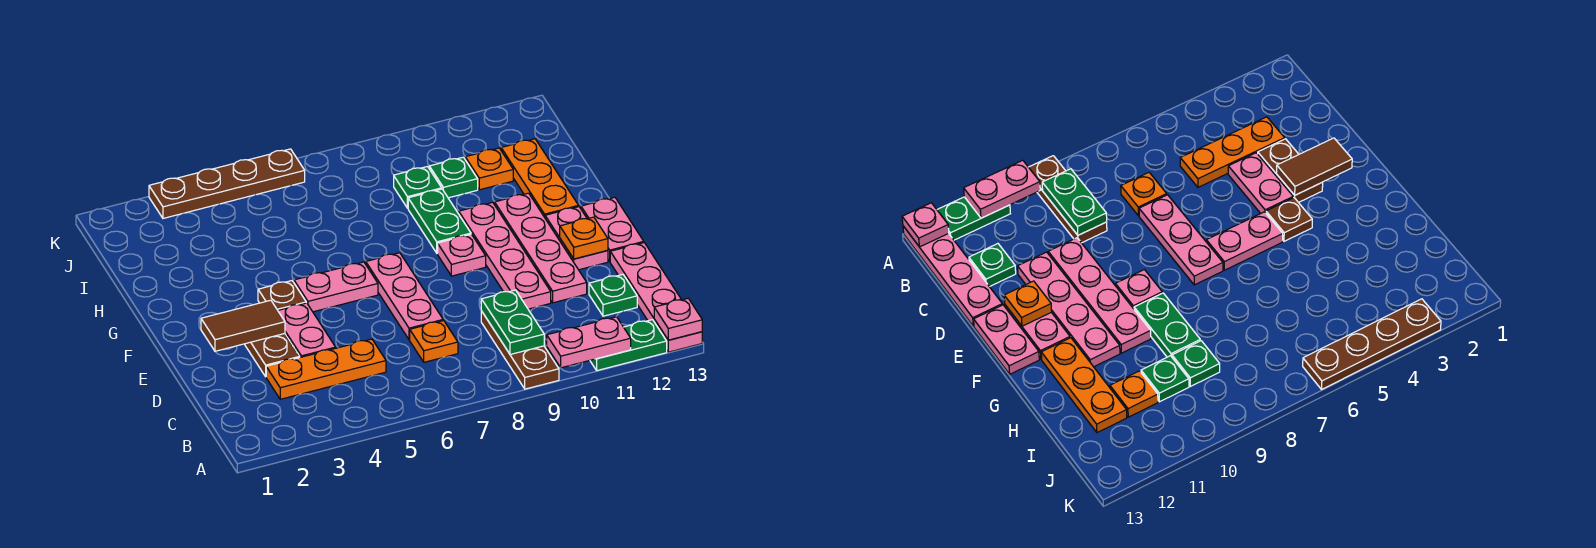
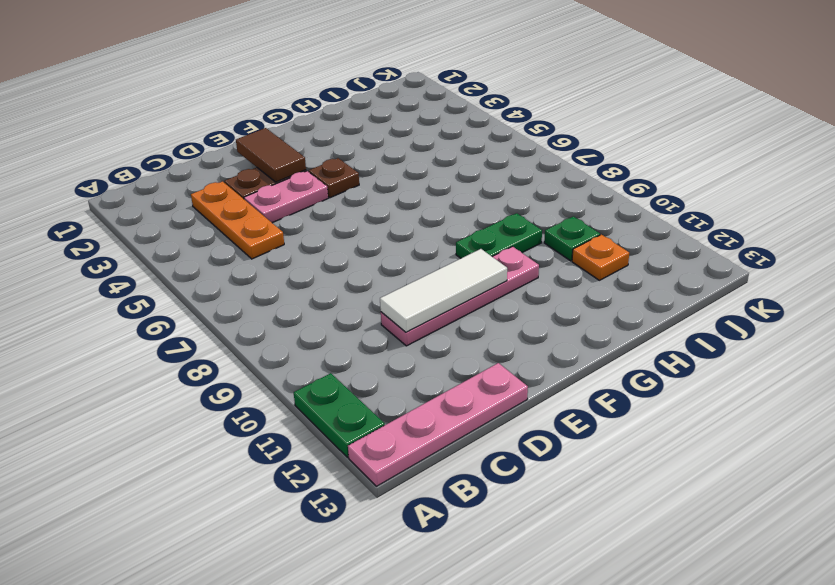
white tile D10:F10 level 2 -> none
none -> brown plate A9:C9 level 1
none -> orange plate C7 level 1
none -> green plate C12 level 1

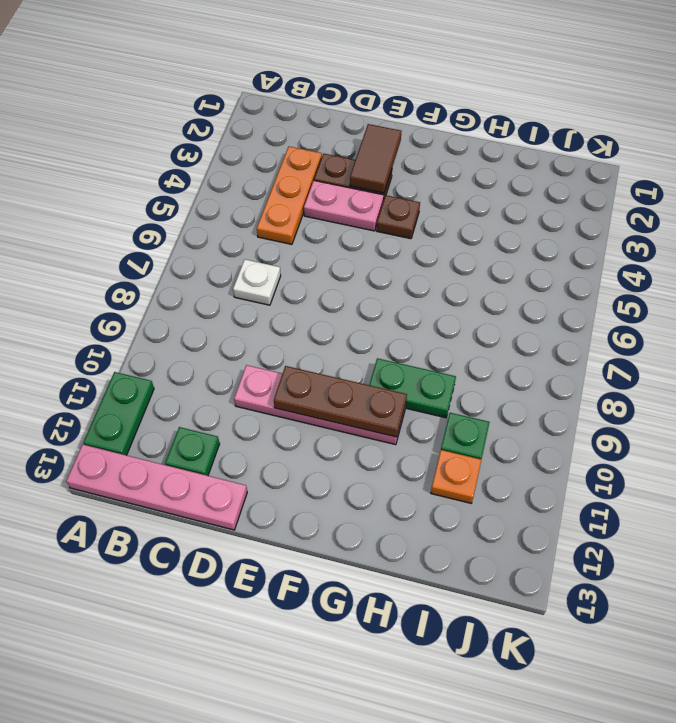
white plate C7 level 1 -> orange plate C7 level 1
brown plate E10:G10 level 2 -> brown plate A9:C9 level 1
none -> pink plate D7:F7 level 1
none -> pink plate D11:G11 level 1
none -> pink plate E12:F12 level 1

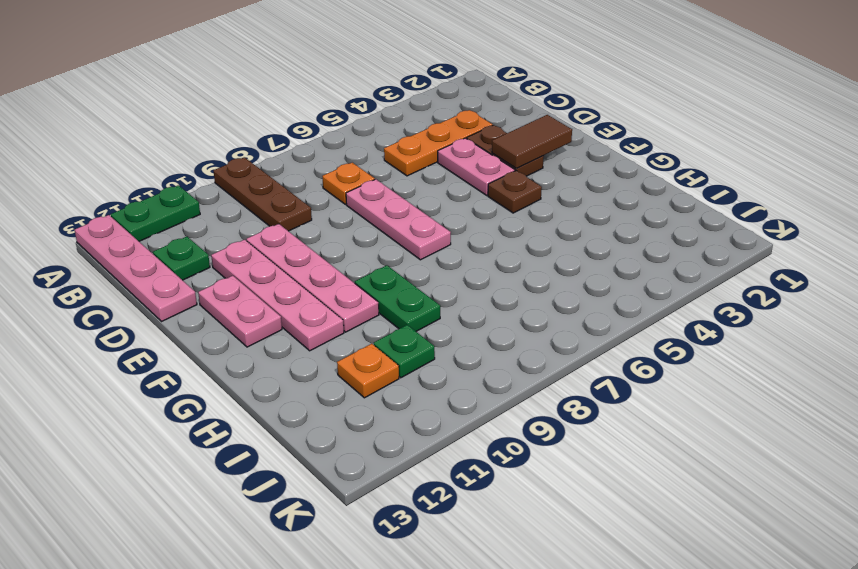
none -> pink plate E13:F13 level 1
none -> pink plate F5:F6 level 1
none -> pink plate F9 level 1

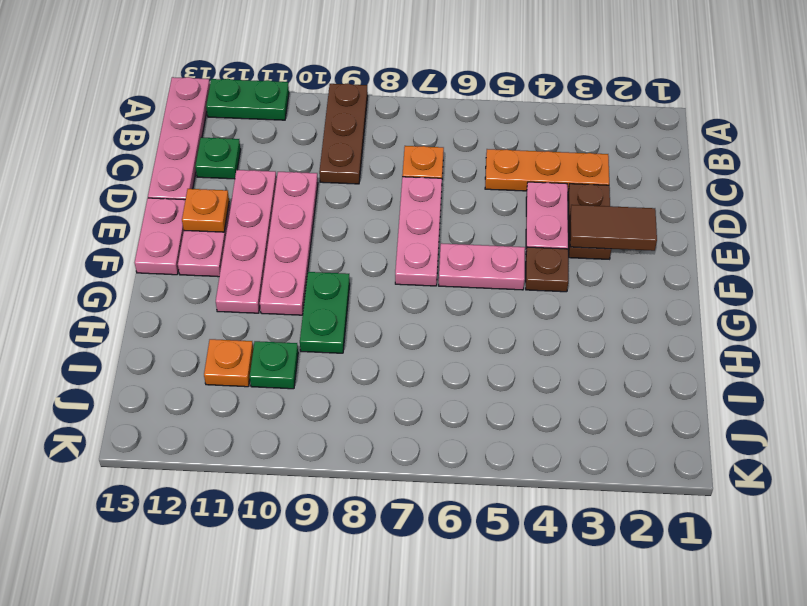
none -> pink plate F9 level 1
none -> orange plate G12:I12 level 1
none -> green plate I9 level 1

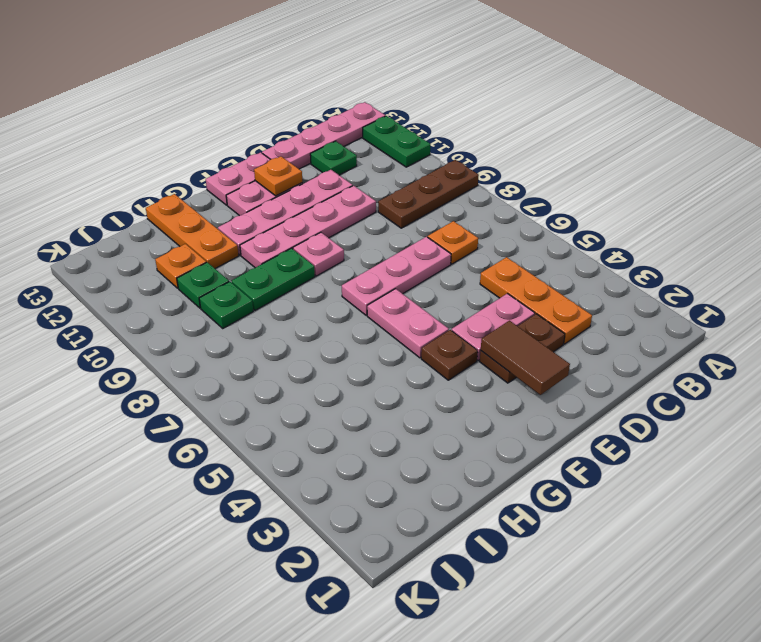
orange plate H11:H13 level 1 -> orange plate G12:I12 level 1
none -> brown plate K3:K6 level 1
none -> pink plate A10:A11 level 2
none -> pink plate A13 level 2

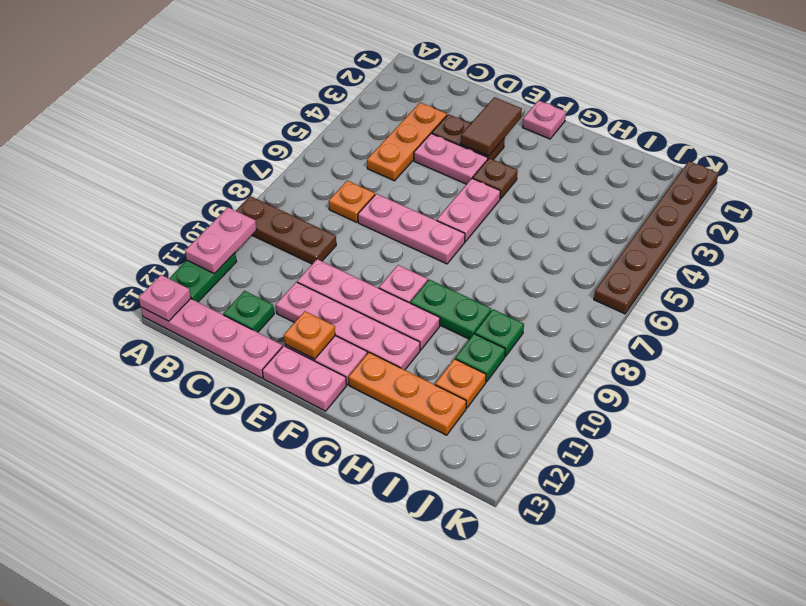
pink plate F1 level 1 -> none
brown plate K1:K6 level 1 -> brown plate K3:K6 level 1
none -> green plate B9:C9 level 2

